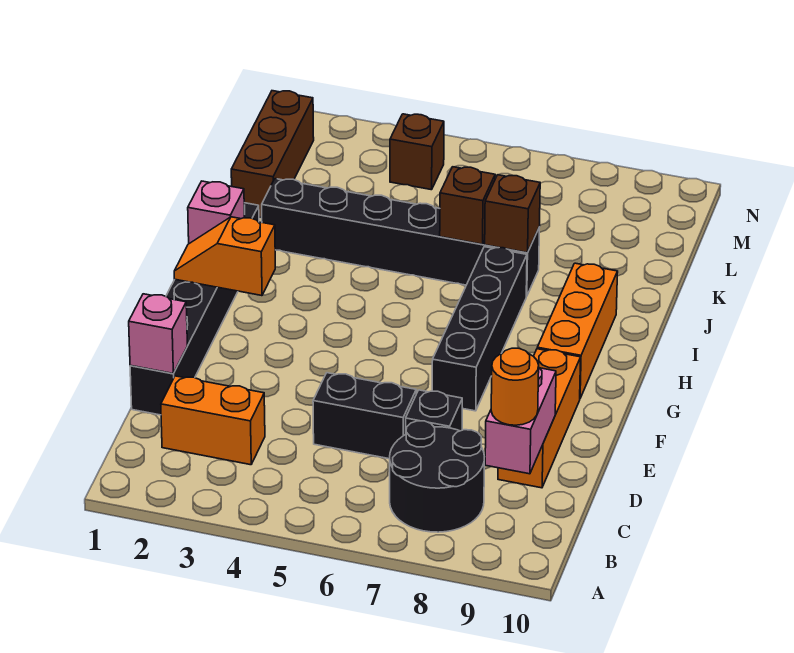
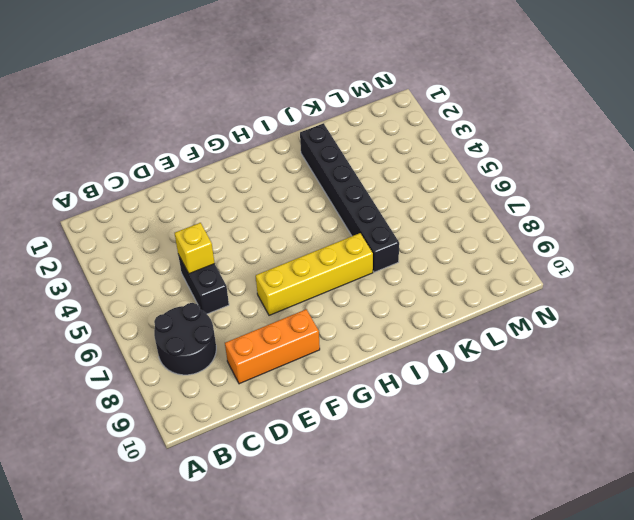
yellow brick D5 level 2 -> none
yellow brick F7:I7 level 1 -> black brick F7:I7 level 1
none -> orange brick C2:C3 level 1
none -> black brick D1:I1 level 1
none -> black brick D7 level 1

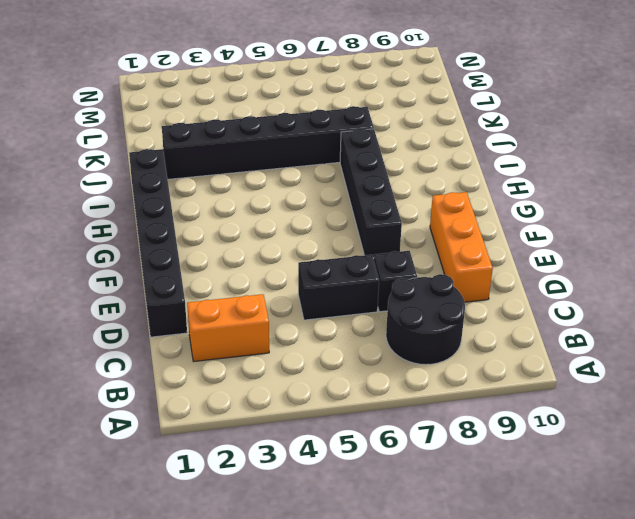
none -> orange brick G9:I9 level 1
none -> brown brick K1:M1 level 1
none -> brown brick M4 level 1

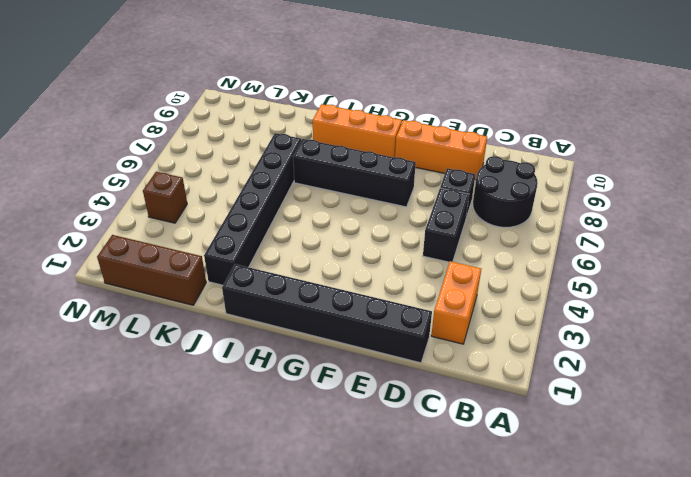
none -> pink brick C9:D9 level 2
none -> pink brick D1 level 2
none -> orange slope G1:G2 level 2 top 2

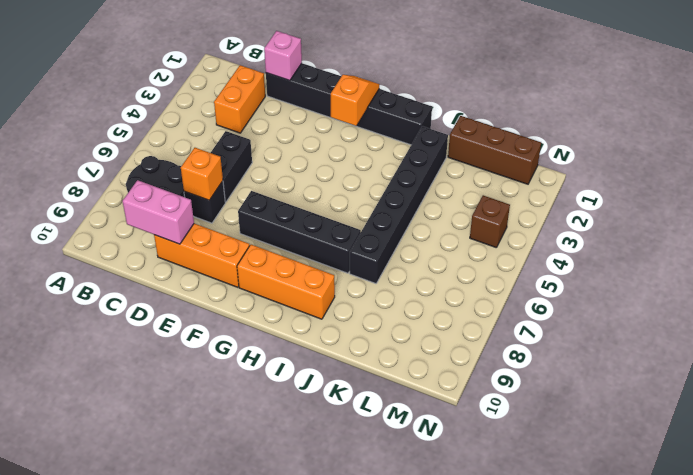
orange brick D7 level 2 -> none
none -> pink brick H1 level 2
none -> brown brick J6 level 2
none -> brown brick J7 level 2

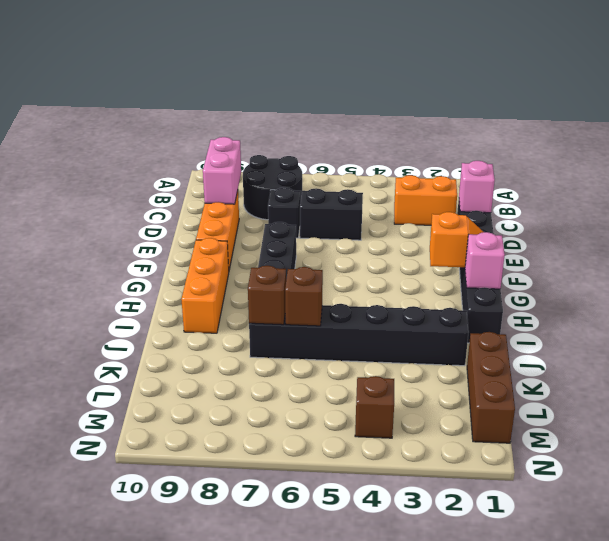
none -> orange round brick C9 level 3

